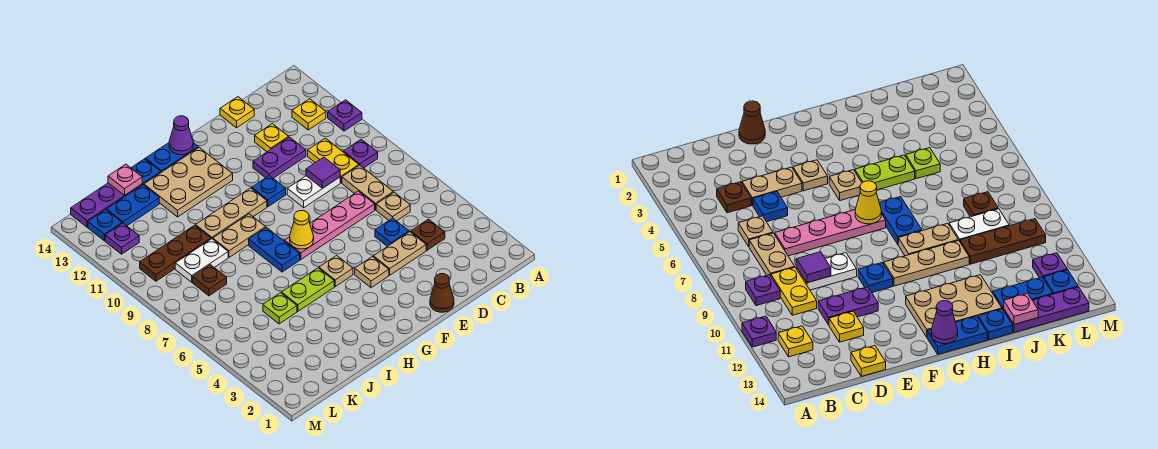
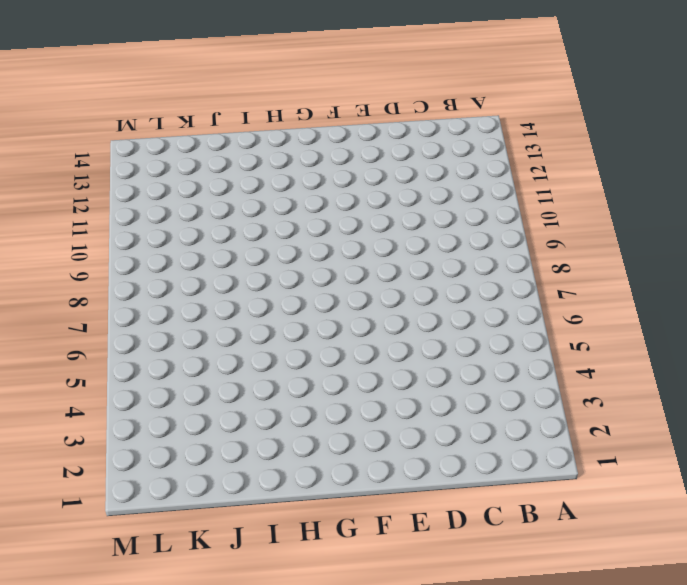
none -> purple plate A11 level 1
none -> purple plate B9 level 1
none -> yellow plate B12 level 1
none -> brown plate C4 level 1

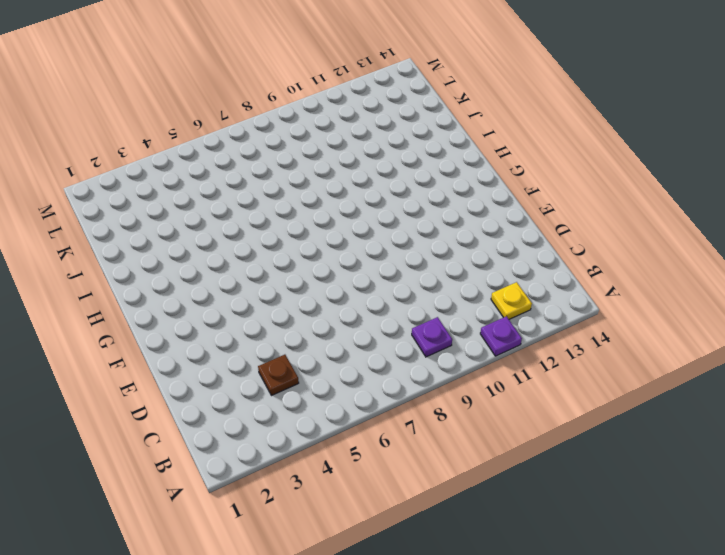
none -> tan plate C6 level 1
none -> tan plate C7:C8 level 1
none -> yellow plate C9:C10 level 1
none -> tan plate D4:E4 level 1

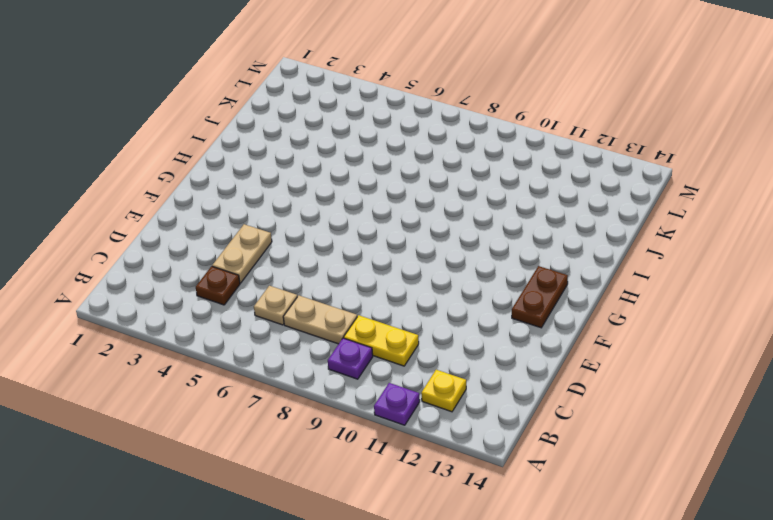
brown plate F13:G13 level 1 -> tan plate G12:I13 level 1
none -> blue plate D5 level 1
none -> pink plate D7:G7 level 1
none -> white plate D9:E9 level 1
none -> purple plate D11:E11 level 1

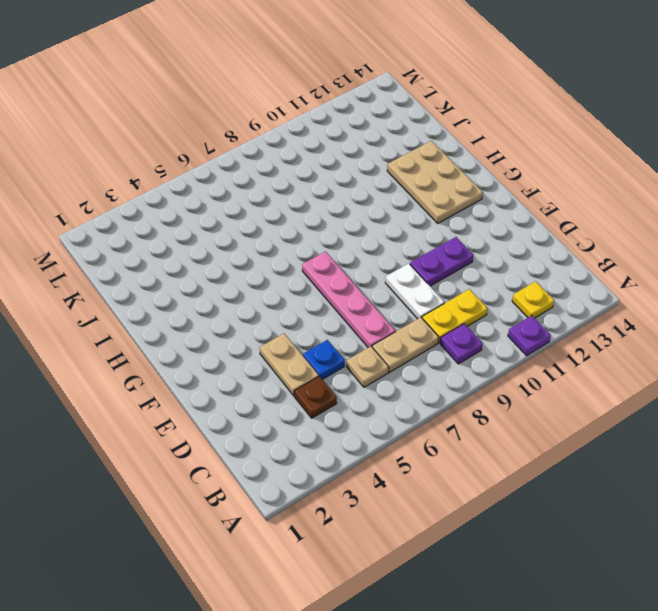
purple plate E10:E11 level 1 -> purple plate D11:E11 level 1
none -> yellow plate D12 level 1
none -> yellow plate D14 level 1
none -> brown cone E1 level 1
none -> tan plate F4 level 1

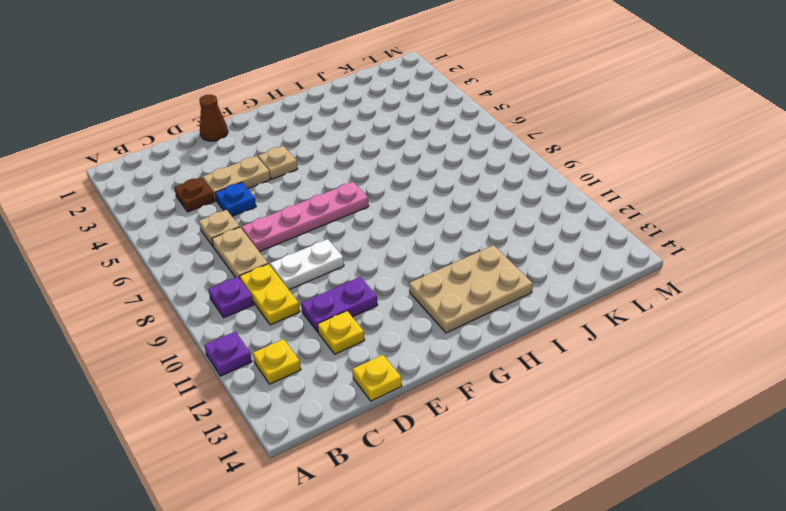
none -> blue plate F10 level 1
none -> tan plate G5 level 1
none -> tan plate G10:I10 level 1
none -> blue plate G14:H14 level 1

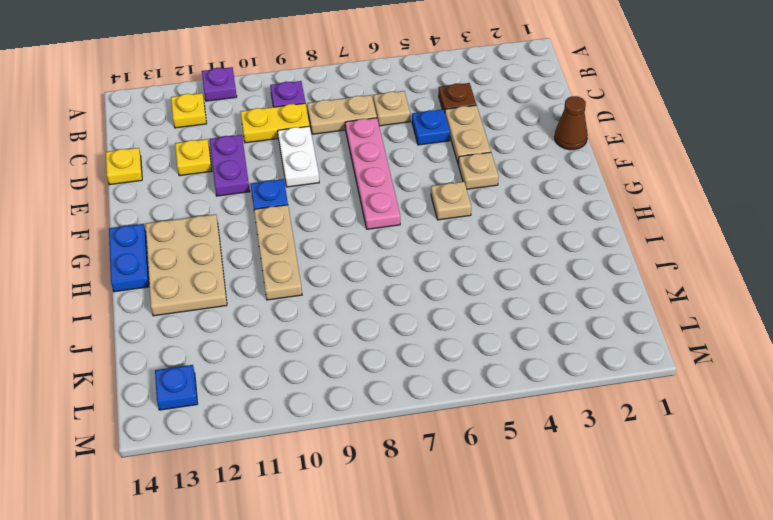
none -> lime plate H5:I5 level 1
none -> blue plate H7:H8 level 1
none -> tan plate H9:I9 level 1
none -> blue plate I14 level 1

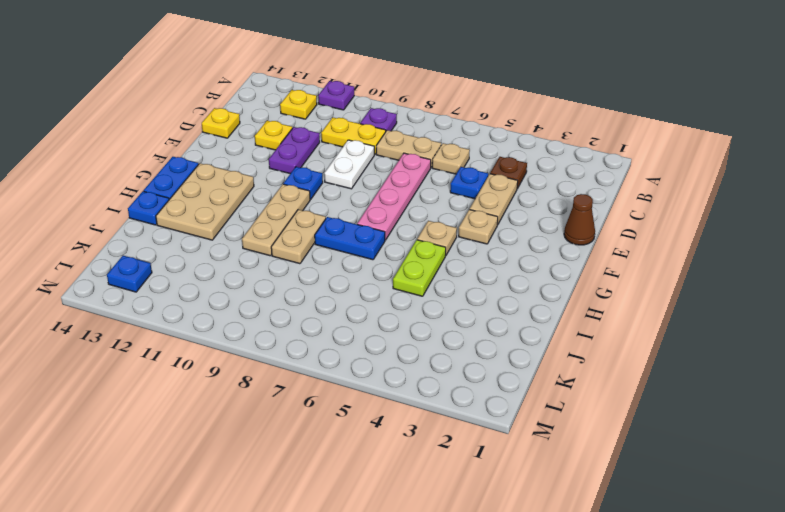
none -> lime plate J5 level 1
none -> white plate J9:K9 level 1
none -> brown plate J10:L10 level 1
none -> blue plate J13:K13 level 1

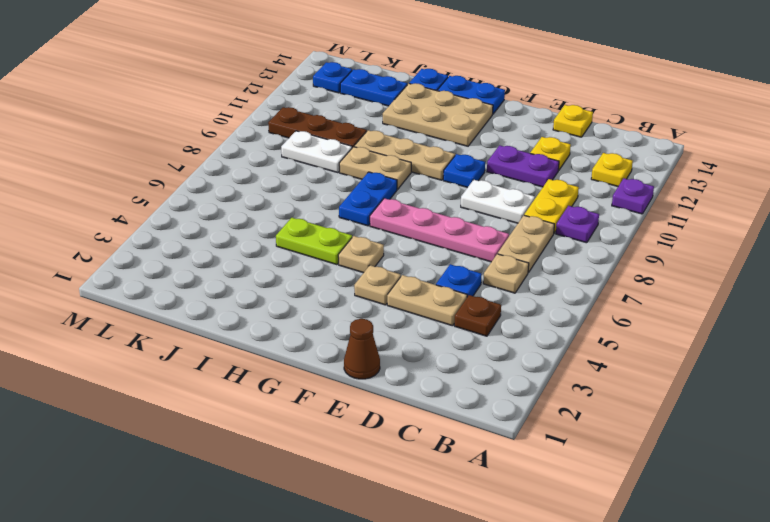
none -> lime plate J5 level 1
none -> purple plate J14:L14 level 1
none -> brown plate K8 level 1
none -> purple plate L12 level 1

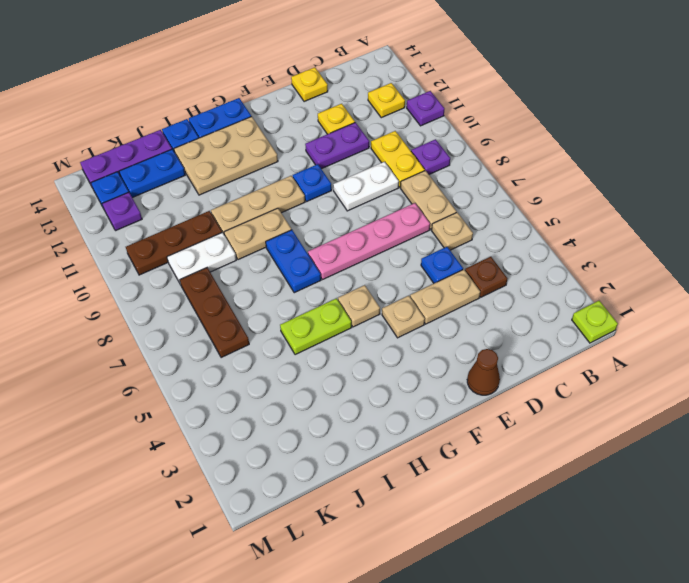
lime plate A1 level 1 -> lime plate J5 level 1
brown plate K6:K8 level 1 -> brown plate K8 level 1
none -> purple tile D9 level 2
none -> yellow cone G7 level 2
none -> purple cone G14 level 2
none -> pink plate J14 level 2

